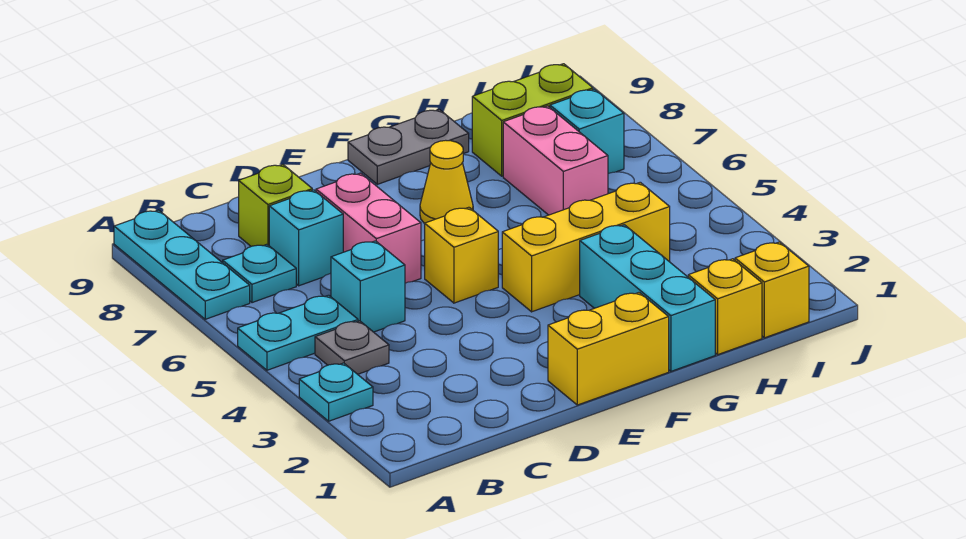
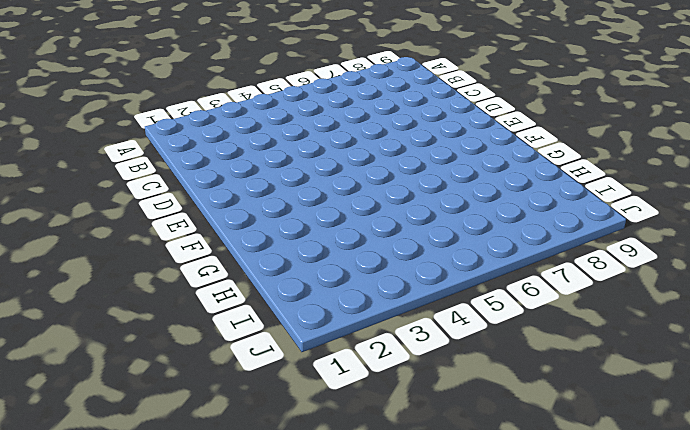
none -> cyan plate A3 level 1
none -> cyan plate A5:B5 level 1
none -> cyan plate A7:A9 level 1

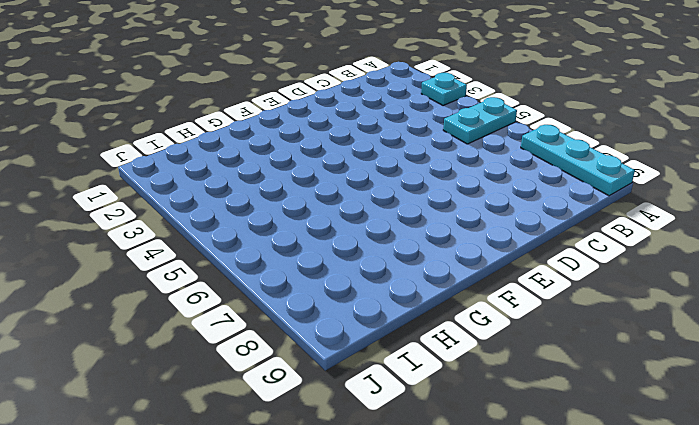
none -> grey plate B4 level 1
none -> cyan plate B7 level 1
none -> cyan brick C5 level 1

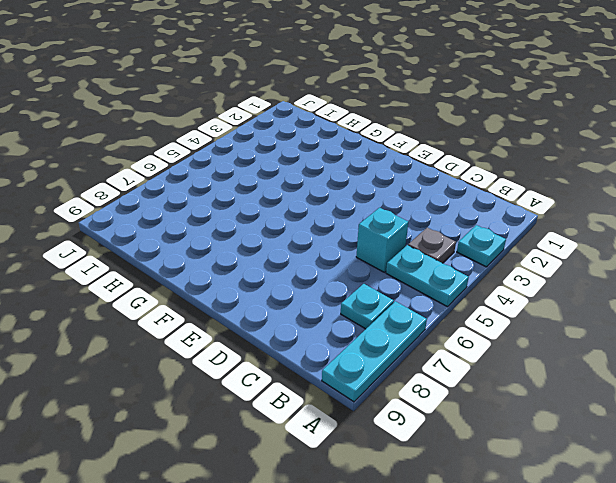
none -> cyan brick C7 level 1
none -> lime brick C8 level 1
none -> pink brick D6:D7 level 1

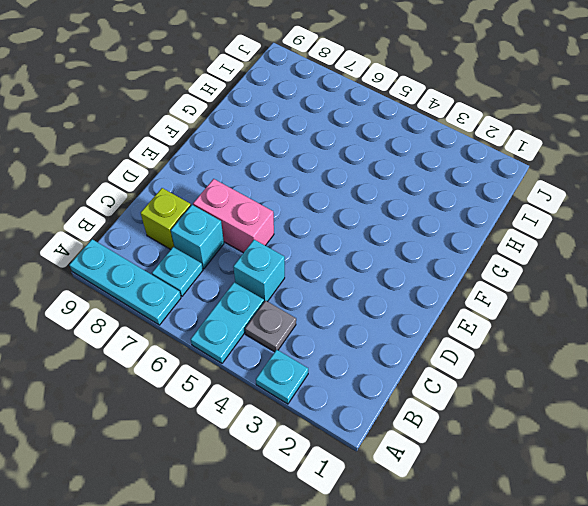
none -> yellow brick E1:F1 level 1
none -> yellow brick E5 level 1
none -> yellow brick F4:H4 level 1

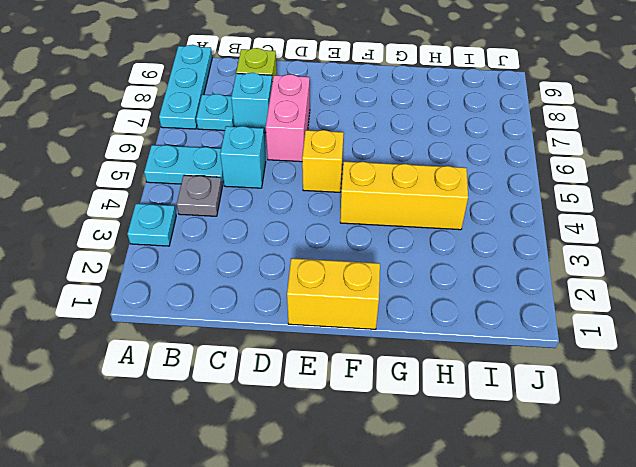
none -> yellow cone F7 level 1
none -> grey plate F9:G9 level 1
none -> cyan brick G1:G3 level 1

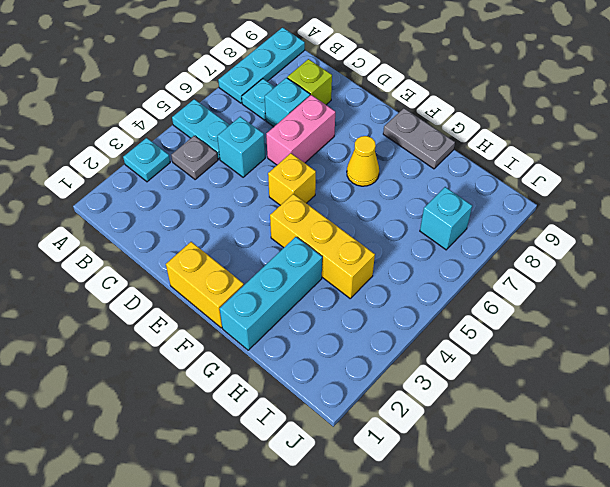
none -> yellow brick H1 level 1
none -> pink brick H6:H7 level 1
none -> lime brick H8:I8 level 1

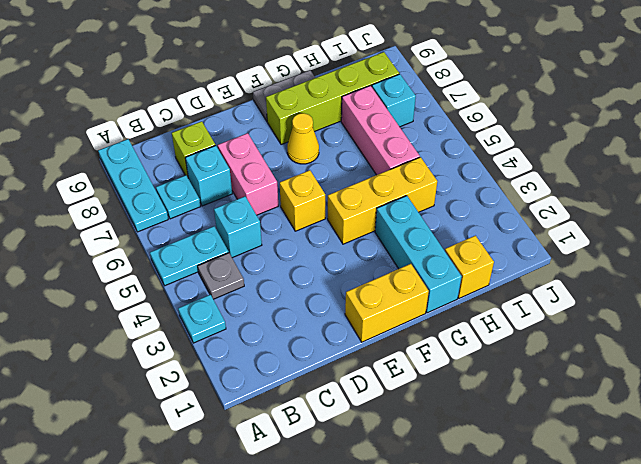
lime brick F8:I8 level 1 -> lime brick H8:I8 level 1
pink brick H5:H7 level 1 -> pink brick H6:H7 level 1
none -> yellow brick I1 level 1

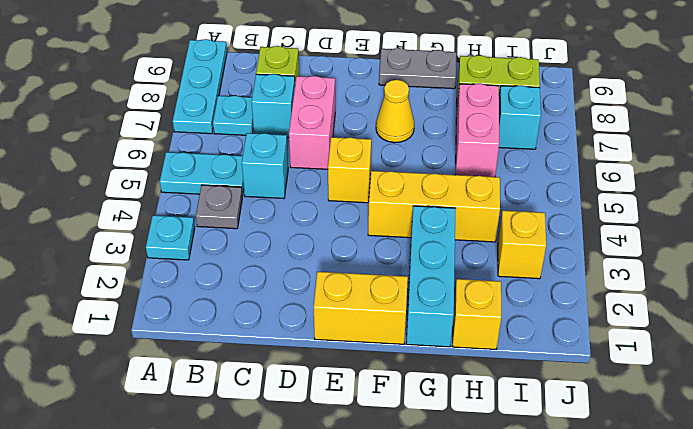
yellow brick I3 level 1 -> yellow brick I1 level 1

